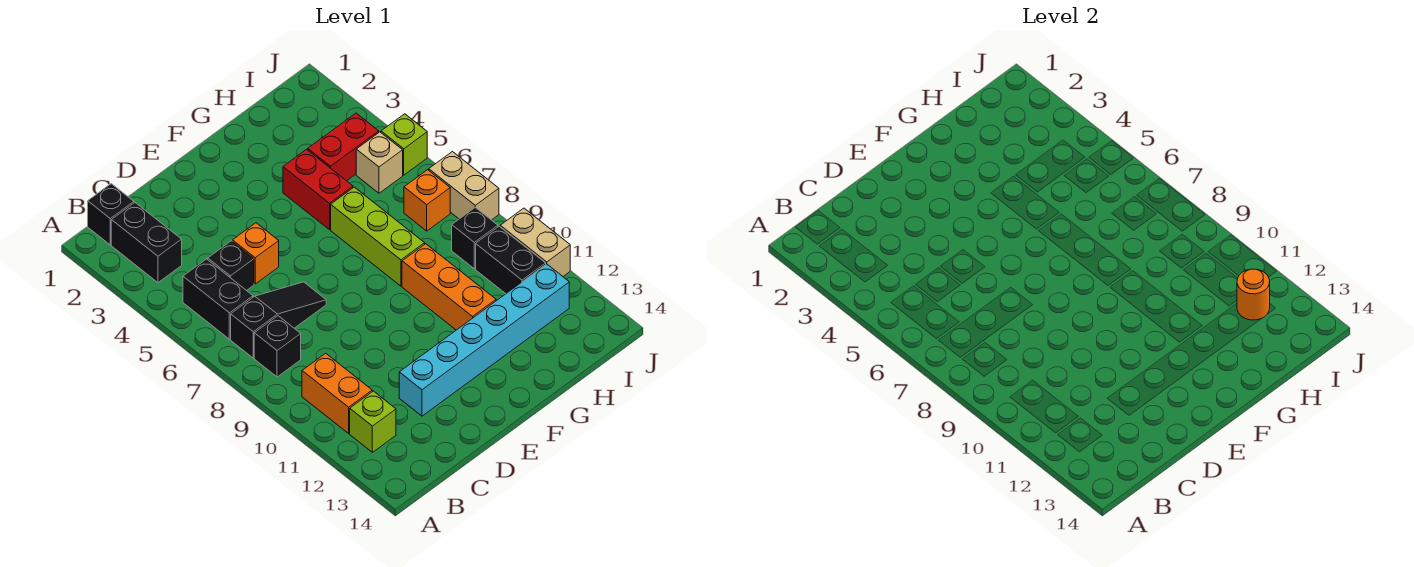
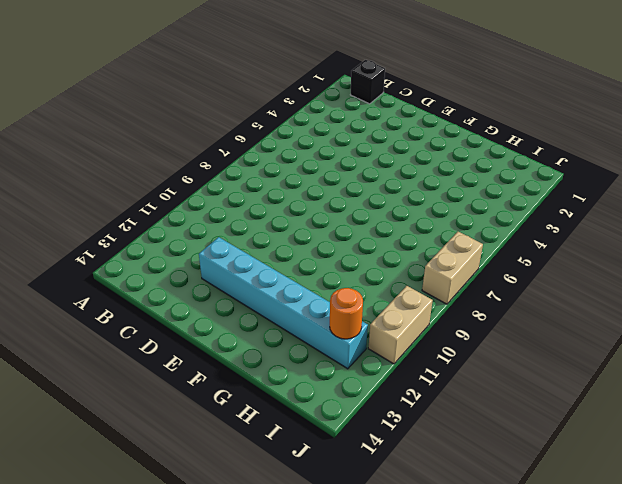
none -> black brick B2:B3 level 1
none -> black brick B5:B6 level 1
none -> black slope B7:D7 level 1 top B

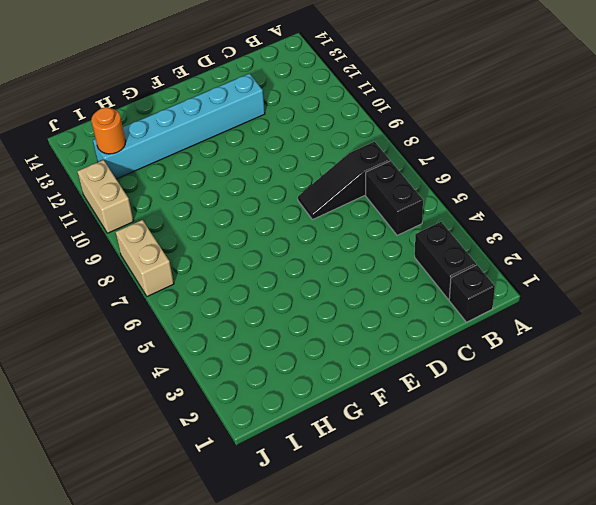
none -> black brick B8 level 1
none -> orange brick B10:B11 level 1
none -> lime brick B12 level 1

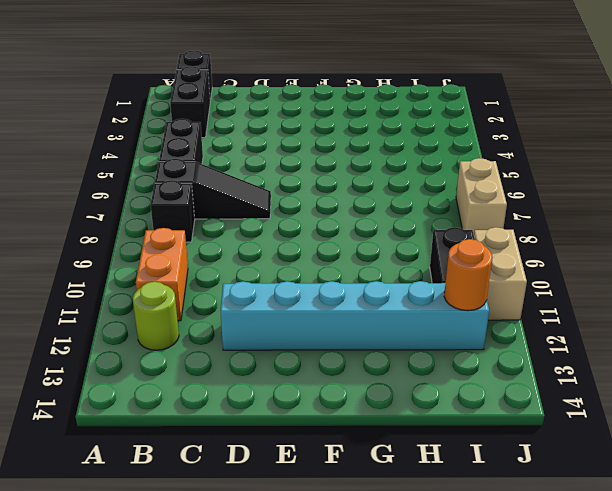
lime round brick B12 level 1 -> lime brick B12 level 1
none -> black brick C5 level 1
none -> orange brick D5 level 1
none -> red brick G4:G5 level 1

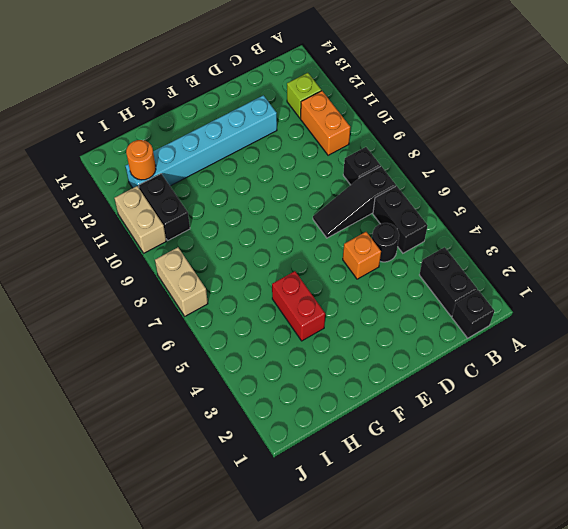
black round brick C5 level 1 -> black brick C5 level 1
none -> lime brick G6:G8 level 1
none -> orange brick G9:G11 level 1
none -> red brick H4:I4 level 1

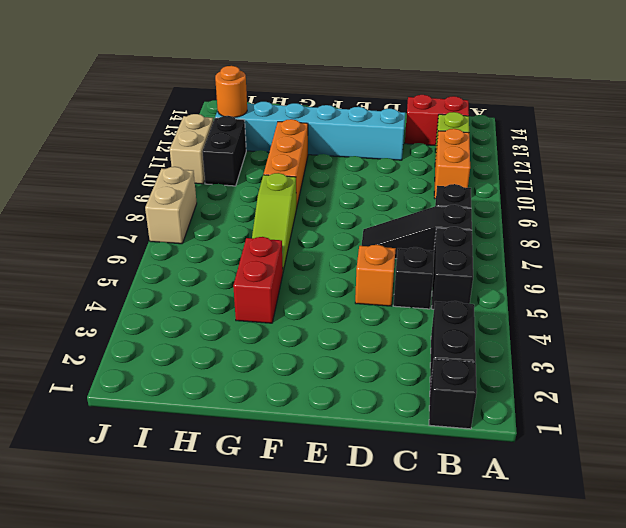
red brick B13:C13 level 1 -> red brick H4:I4 level 1
lime slope G6:G8 level 1 top 8 -> lime brick G6:G8 level 1
none -> tan brick I5 level 1
none -> orange brick I7 level 1
none -> black brick I9 level 1

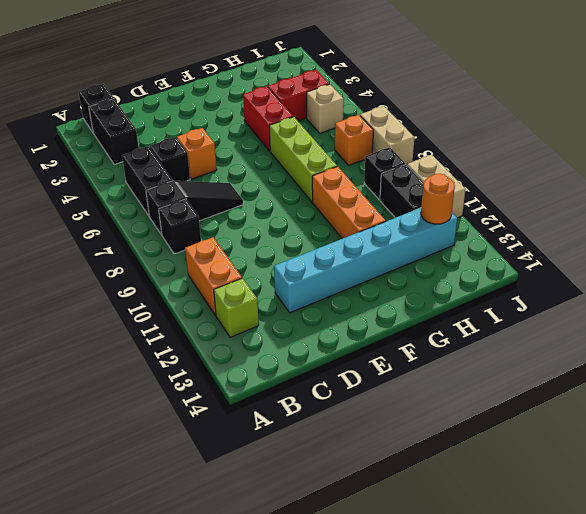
none -> lime brick J5 level 1

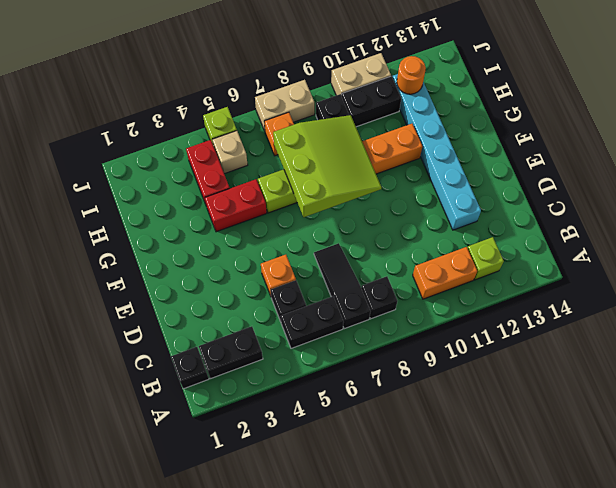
lime slope F7:H9 level 2 top 7 -> none

